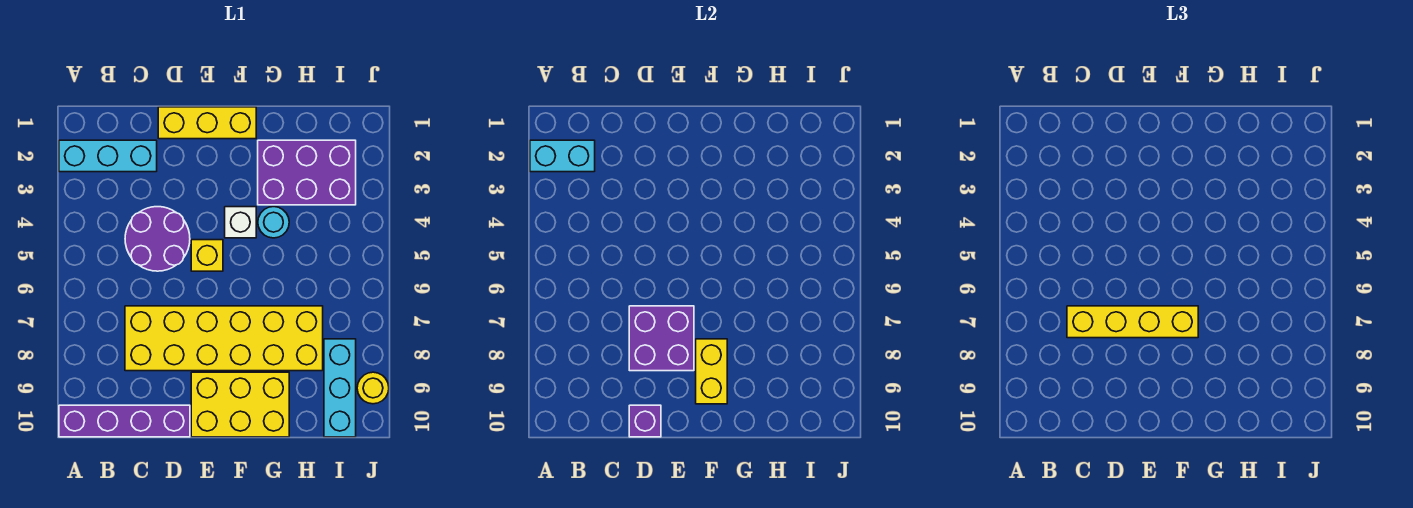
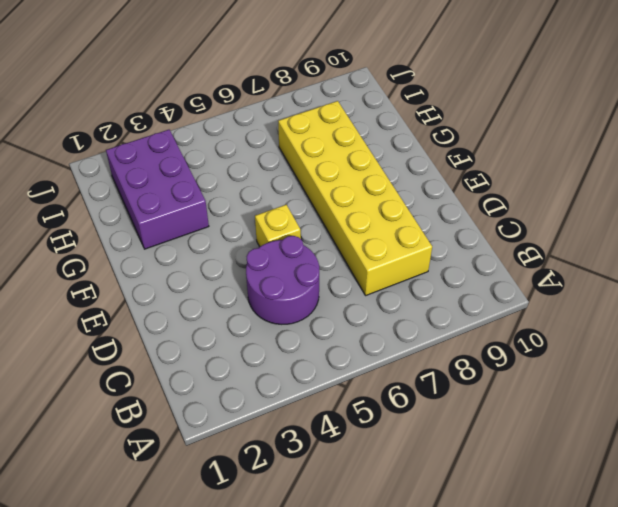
none -> cyan brick A2:C2 level 1
none -> purple brick A10:D10 level 1
none -> yellow brick D1:F1 level 1

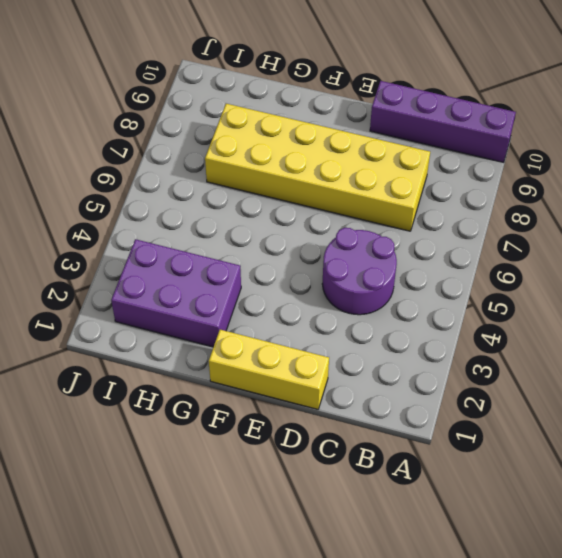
none -> cyan brick A2:C2 level 1
none -> yellow brick E5 level 1
none -> yellow brick E9:G10 level 1

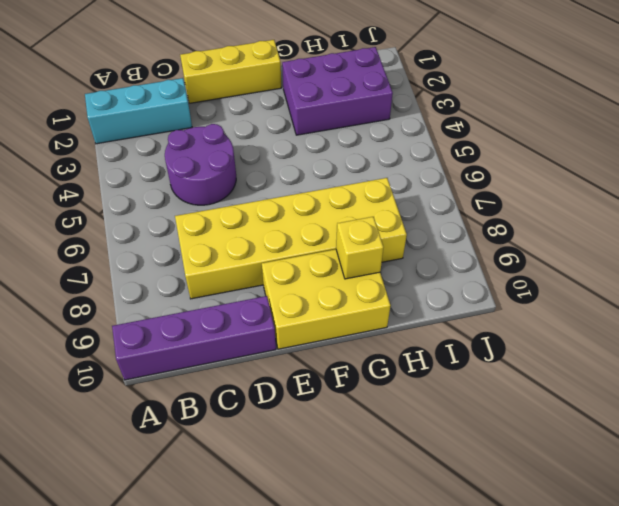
yellow brick G9 level 2 -> yellow brick E5 level 1
none -> white brick F4 level 1
none -> cyan round brick G4 level 1
none -> cyan brick I8:I10 level 1

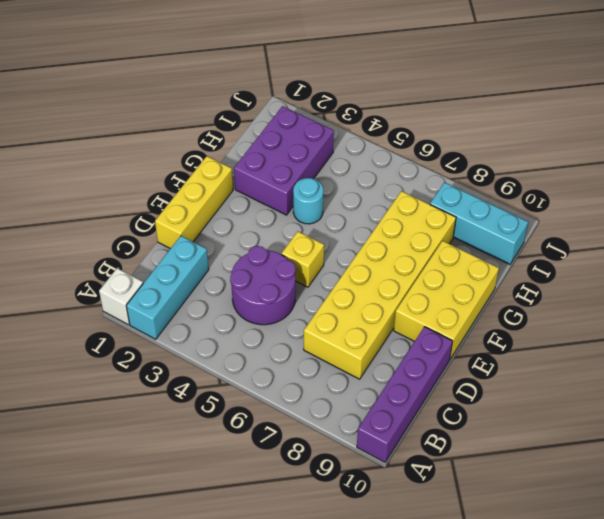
white brick A1 level 1 -> white brick F4 level 1
none -> yellow round brick J9 level 1
none -> cyan brick A2:B2 level 2
none -> purple brick D7:E8 level 2

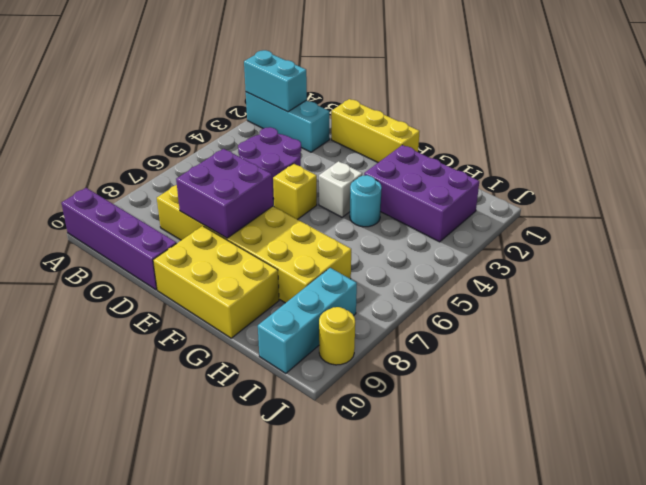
none -> purple brick D10 level 2
none -> yellow brick F8:F9 level 2
none -> yellow brick C7:F7 level 3

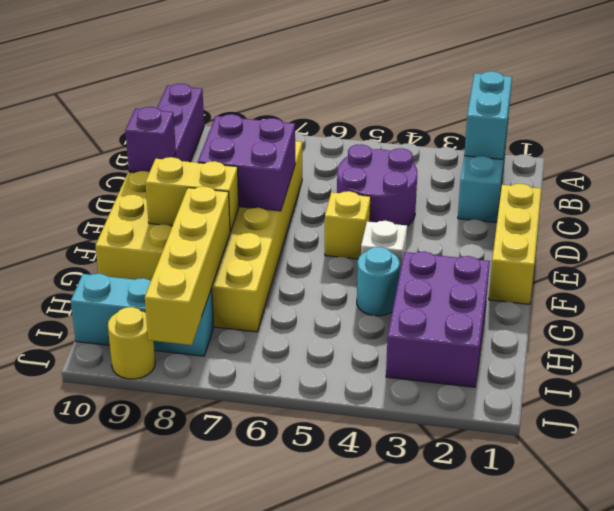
yellow brick G8:J8 level 2 -> yellow brick C7:F7 level 3

